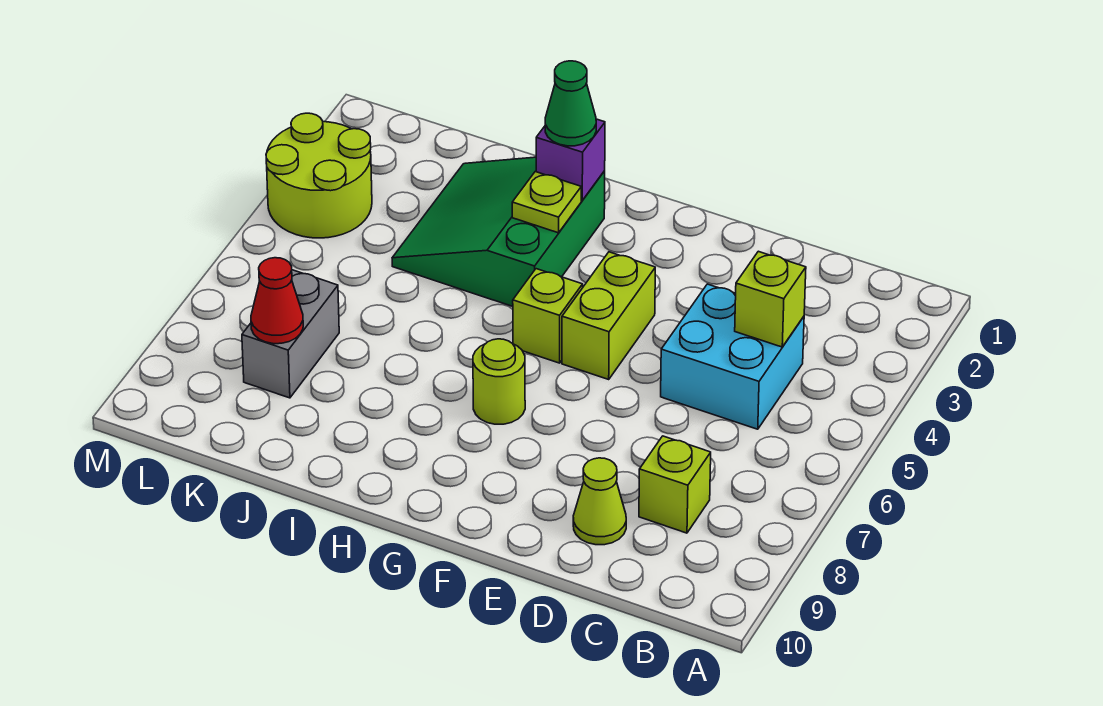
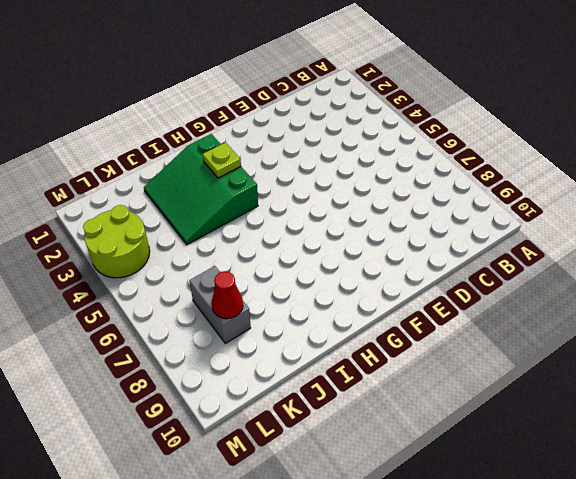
none -> cyan brick C4:D5 level 1
none -> lime brick C8 level 1
none -> lime cone D9 level 1

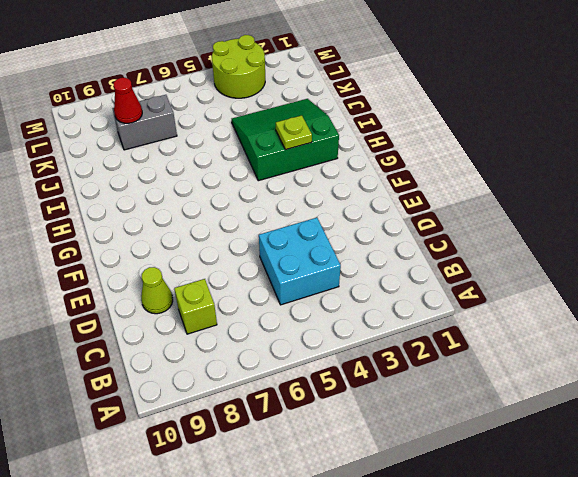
none -> lime brick F4:F5 level 1
none -> lime brick G5 level 1
none -> lime round brick G7 level 1

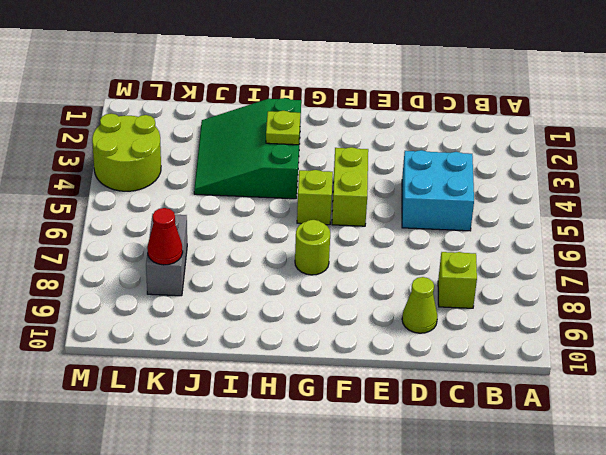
none -> lime brick C4 level 2
none -> purple brick H2 level 2
none -> green cone H2 level 3

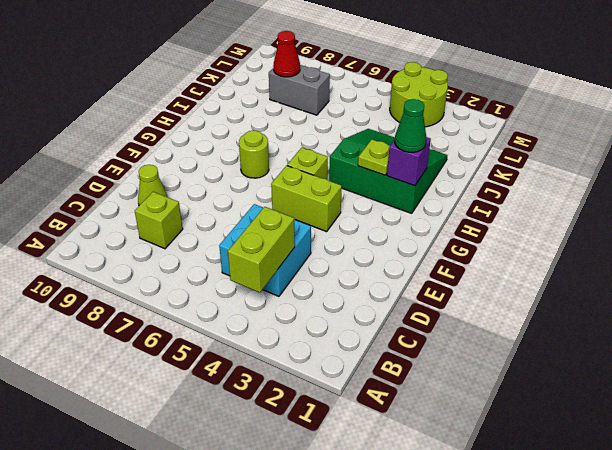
lime brick B4:C4 level 2 -> lime brick C4 level 2

